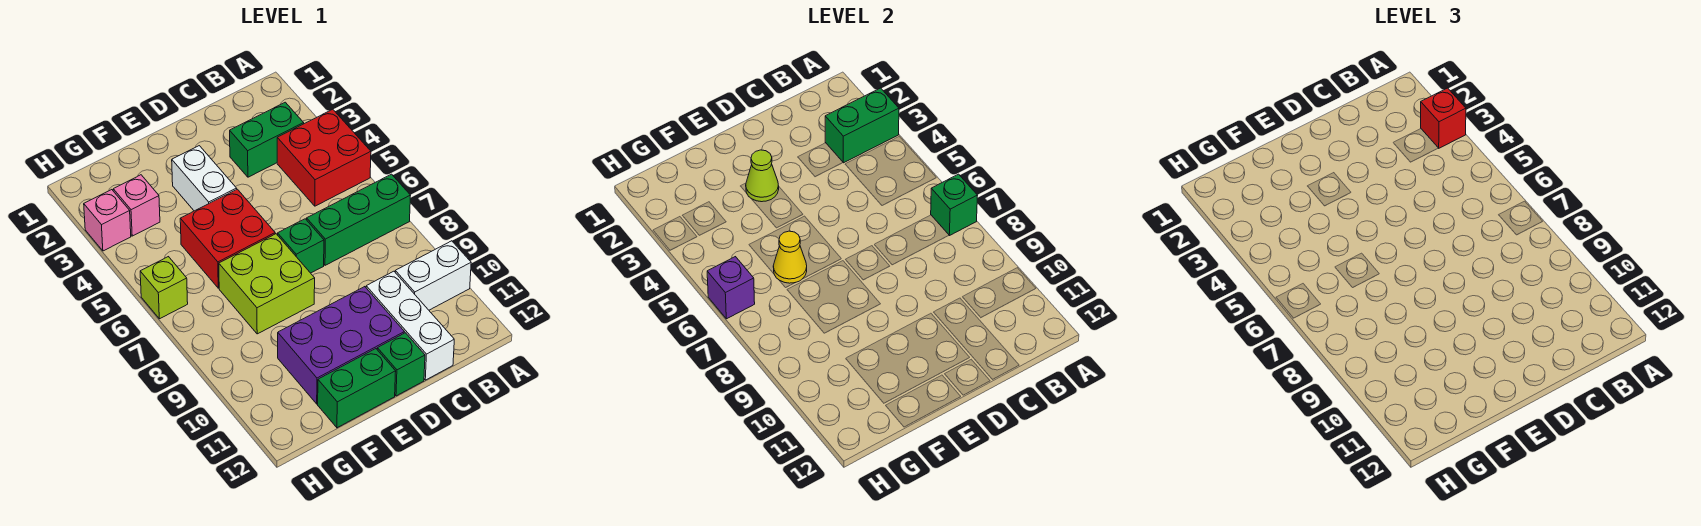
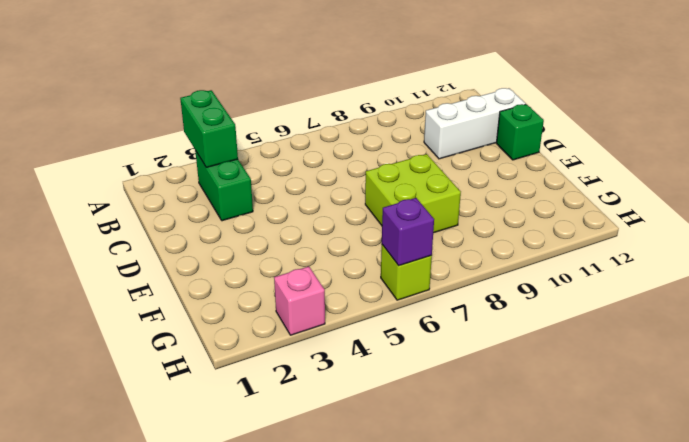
none -> red brick A4:B5 level 1
none -> green brick A7:C7 level 1
none -> white brick A10:B10 level 1

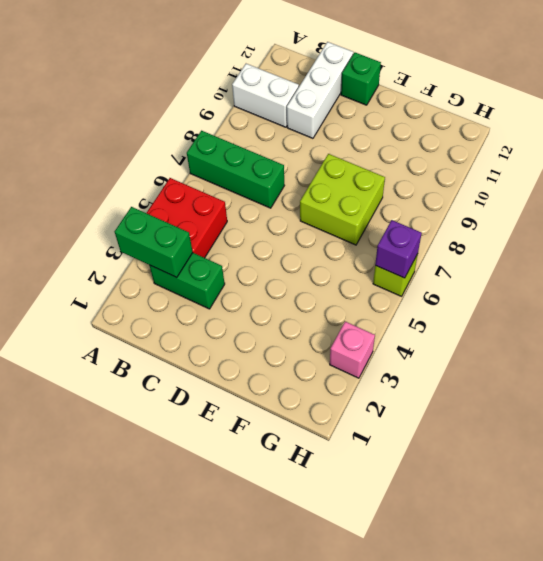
none -> green brick D7 level 1
none -> purple brick D10:F11 level 1
none -> white brick E3:E4 level 1

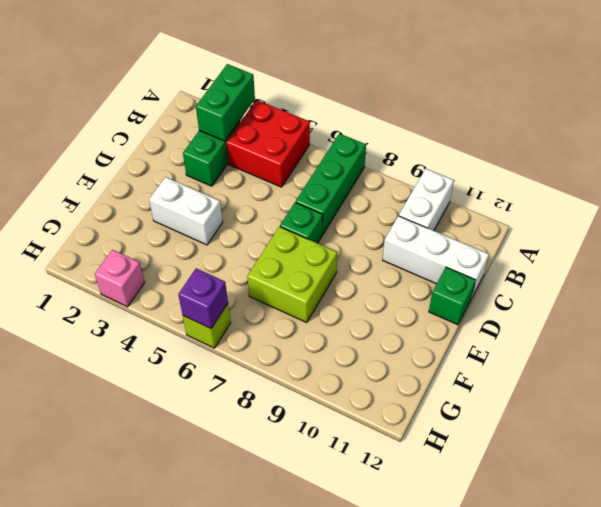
none -> purple brick D10:F11 level 1
none -> red brick E5:F6 level 1
none -> green brick E12:F12 level 1

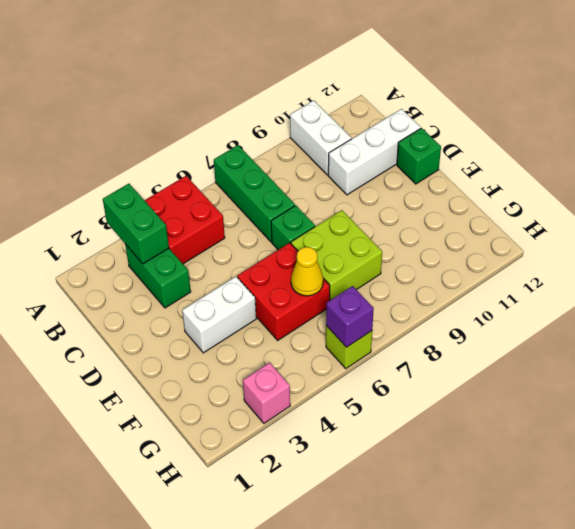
none -> purple brick D10:F11 level 1
none -> green brick E12:F12 level 1
none -> pink brick G3 level 1

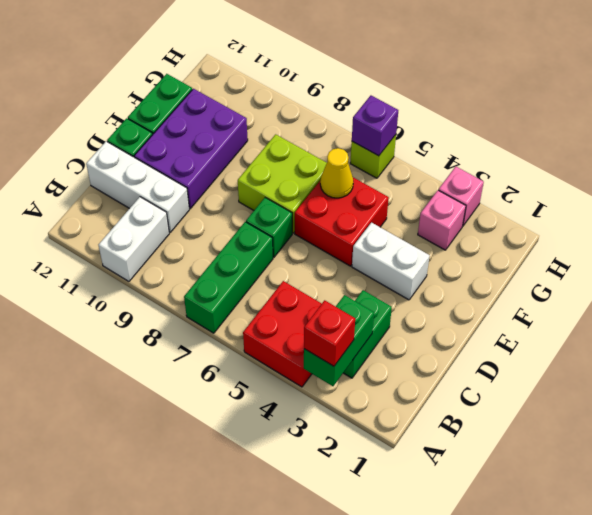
none -> green brick A7 level 2
none -> lime cone E3 level 2

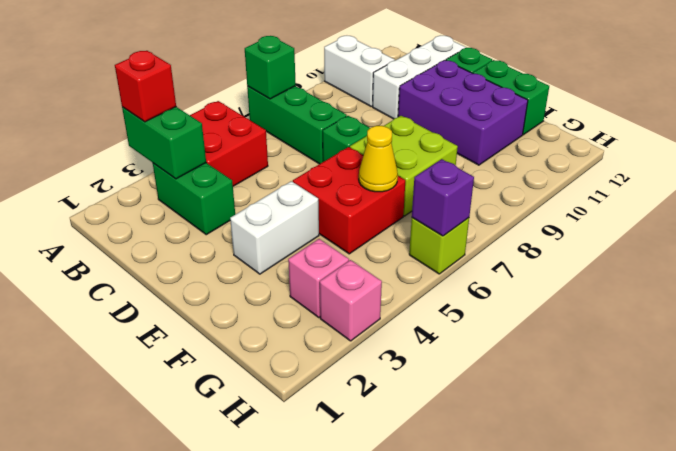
none -> lime cone E3 level 2

